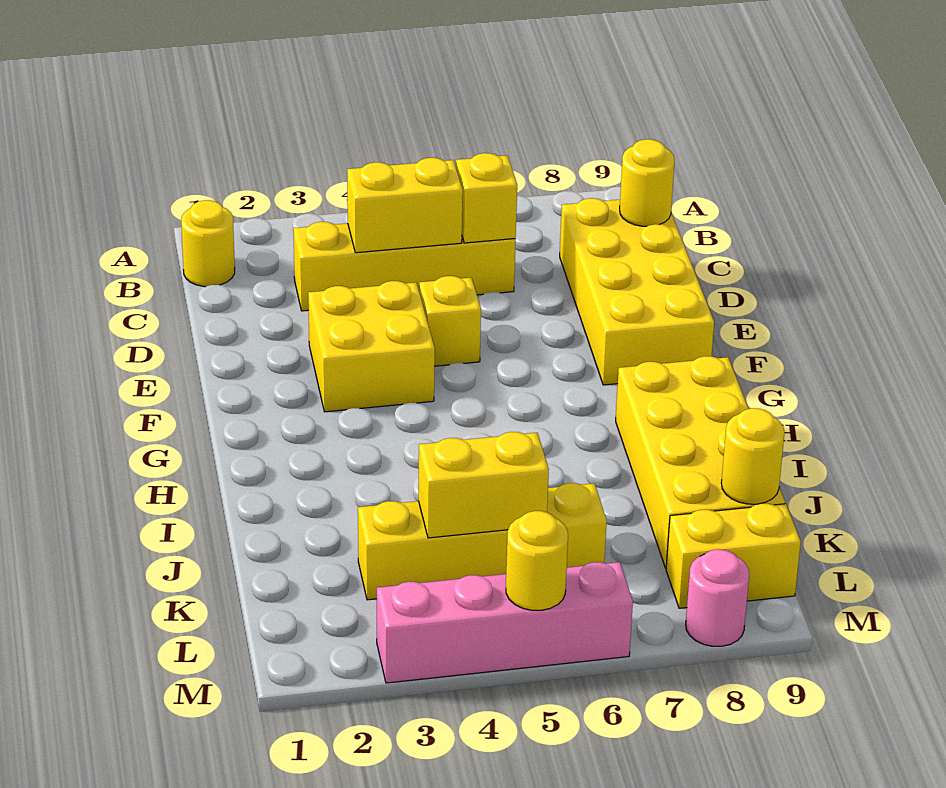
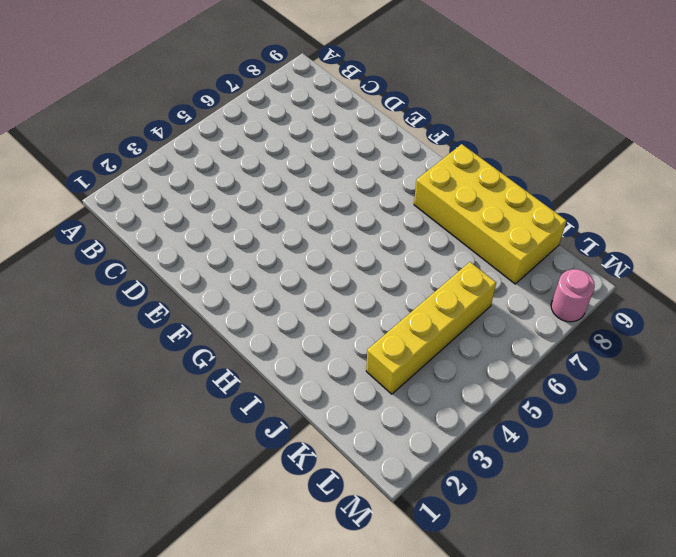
none -> yellow round brick B1 level 1
none -> yellow brick C3:C6 level 1
none -> yellow brick C8:F9 level 1

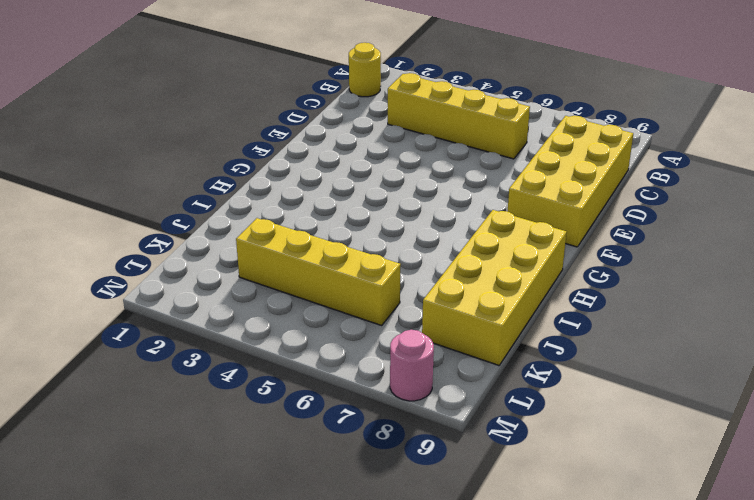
none -> yellow brick E3:F4 level 1
none -> yellow brick E5 level 1
none -> yellow brick L8:L9 level 1

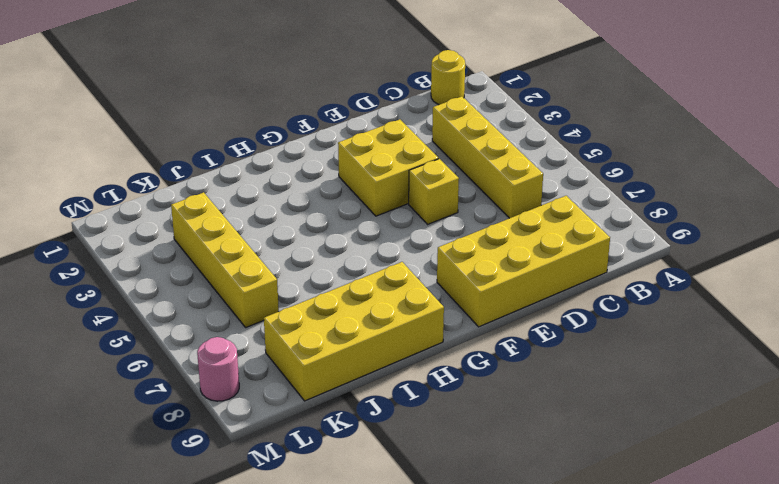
none -> yellow brick L8:L9 level 1
none -> pink brick M3:M6 level 1
none -> yellow brick C4:C5 level 2

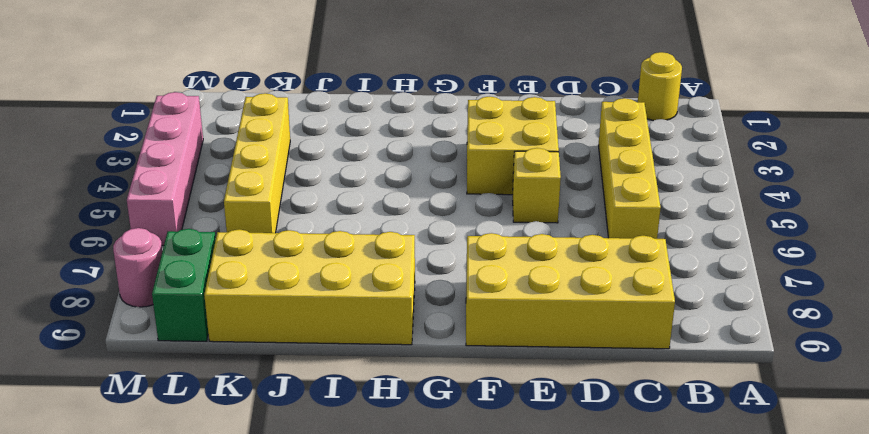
green brick L8:L9 level 1 -> yellow brick L8:L9 level 1
none -> yellow brick C4:C5 level 2
none -> yellow brick C6 level 2
none -> yellow round brick C9 level 2

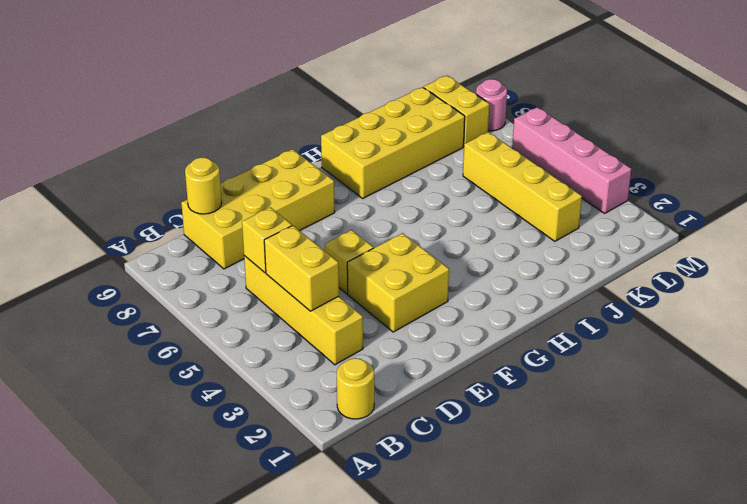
none -> yellow brick K4:K5 level 2
none -> yellow round brick K9 level 2
none -> yellow round brick M5 level 2

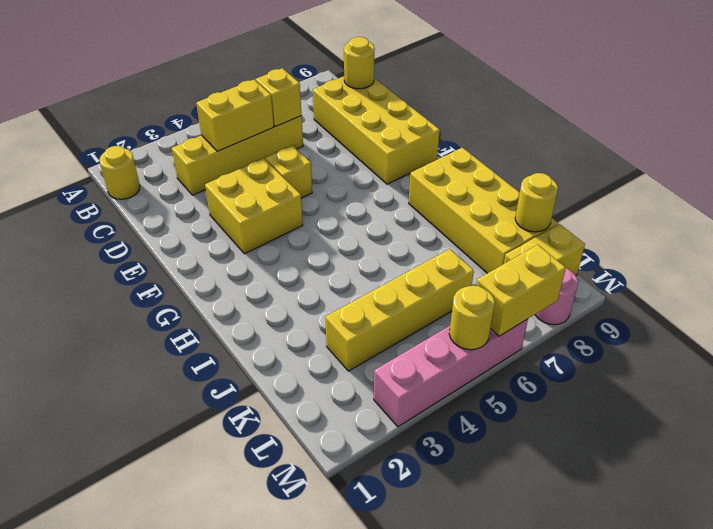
yellow brick M6:M7 level 2 -> yellow brick K4:K5 level 2

